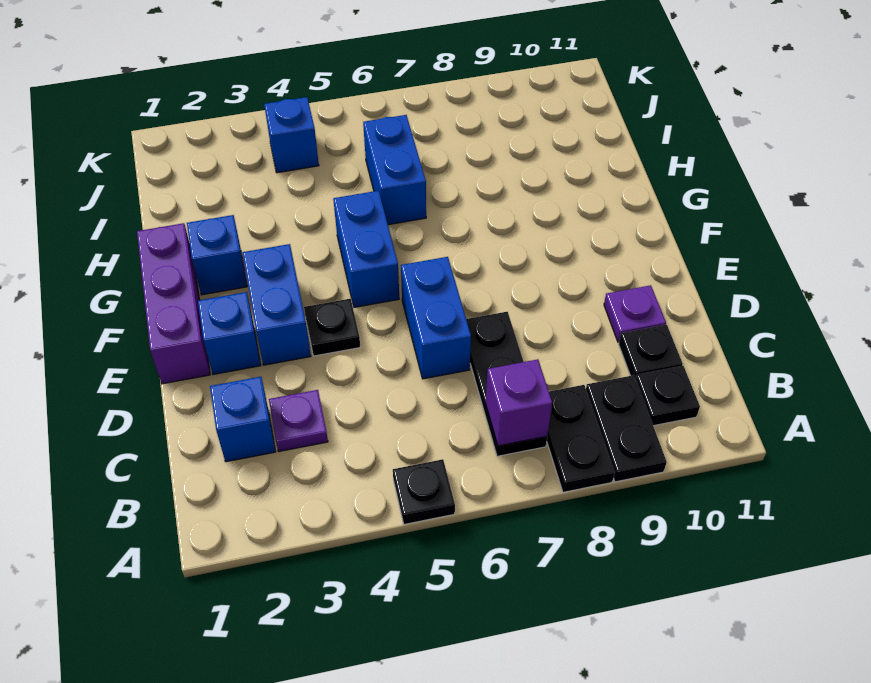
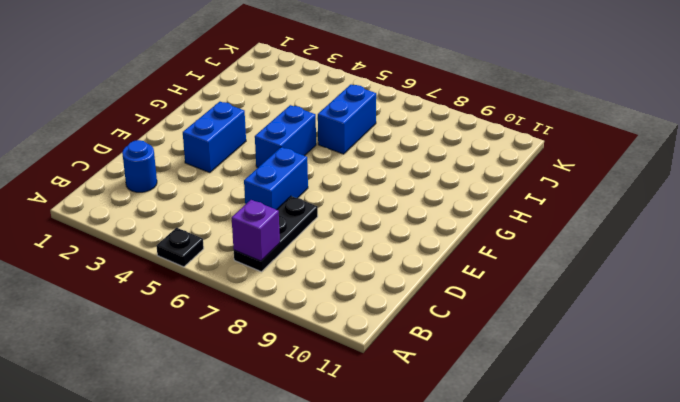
blue round brick C2 level 1 -> blue brick C2 level 1
none -> black plate A8:B8 level 1
none -> black plate A9:B9 level 1
none -> black plate B10 level 1

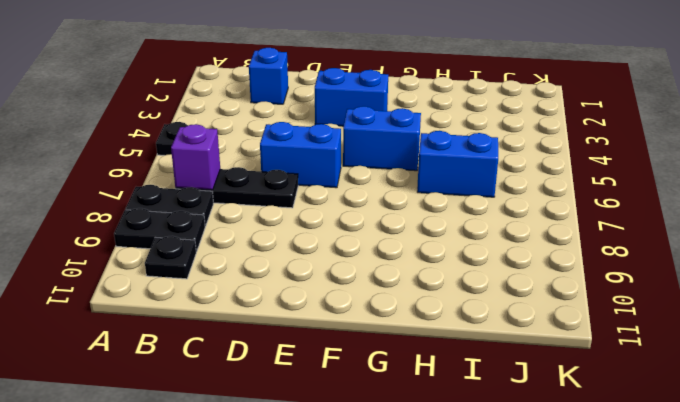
none -> purple plate C3 level 1
none -> black plate C10 level 1
none -> purple plate D10 level 1

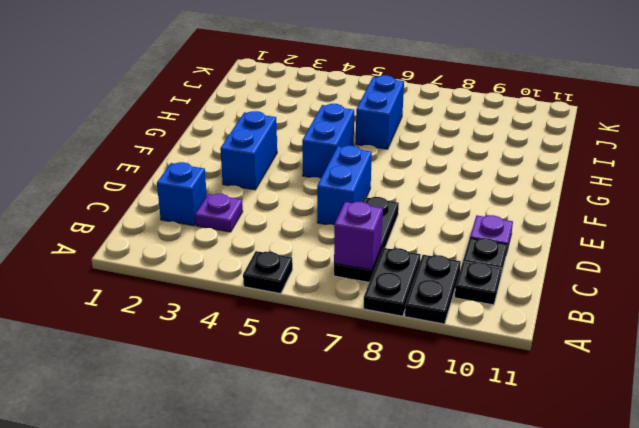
none -> purple brick E1:G1 level 1
none -> blue brick E2 level 1
none -> black plate E4 level 1

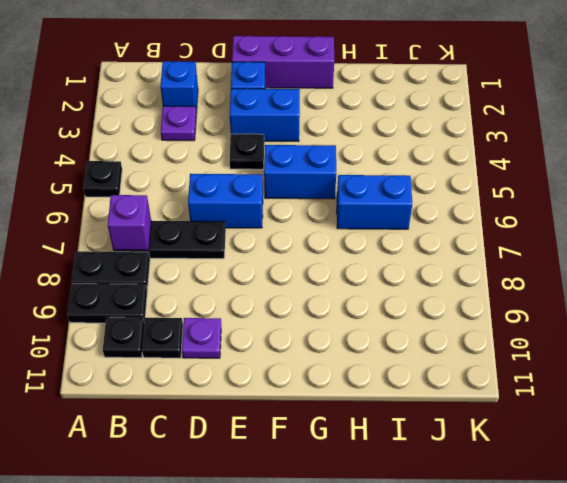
none -> blue brick G2 level 1
none -> blue brick J4 level 1

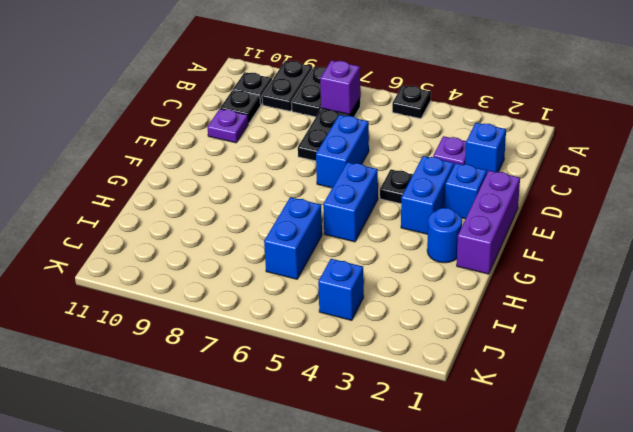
blue round brick G2 level 1 -> blue brick G2 level 1

